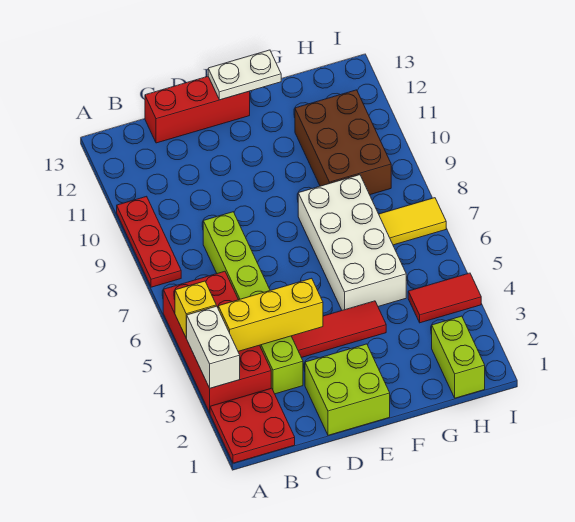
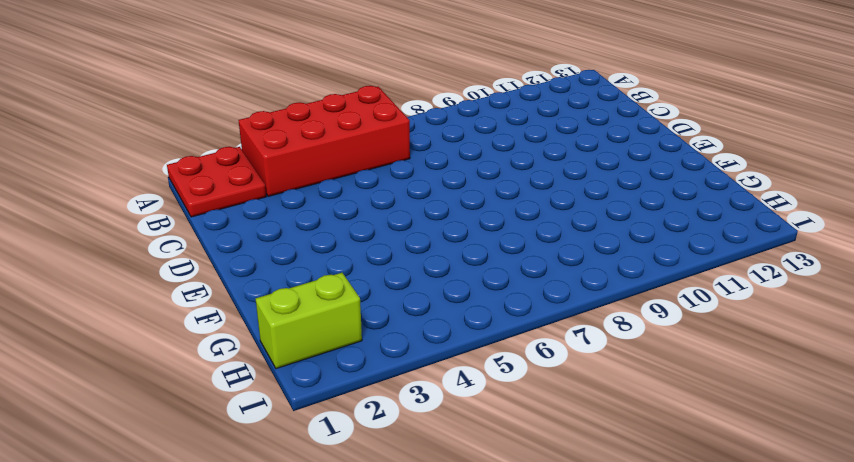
none -> red plate A8:A10 level 1
none -> lime brick C3:C8 level 1
none -> red brick C13:E13 level 1

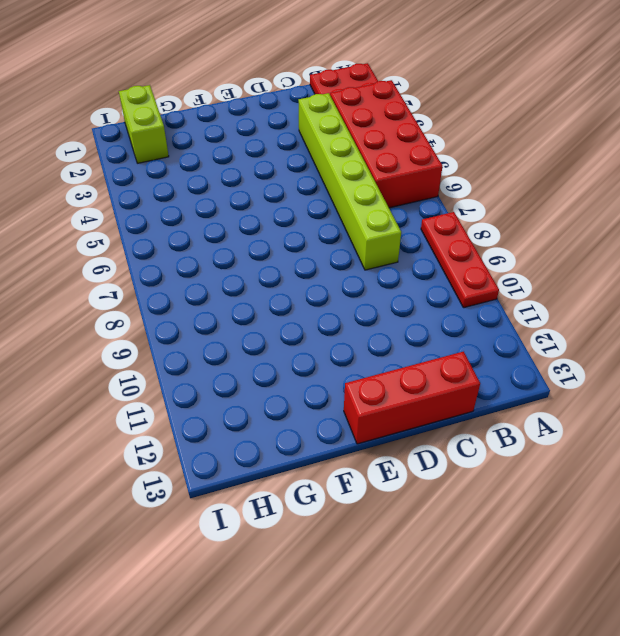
none -> lime brick D1:E2 level 1
none -> red tile D4:F4 level 1
none -> white brick F5:G8 level 1

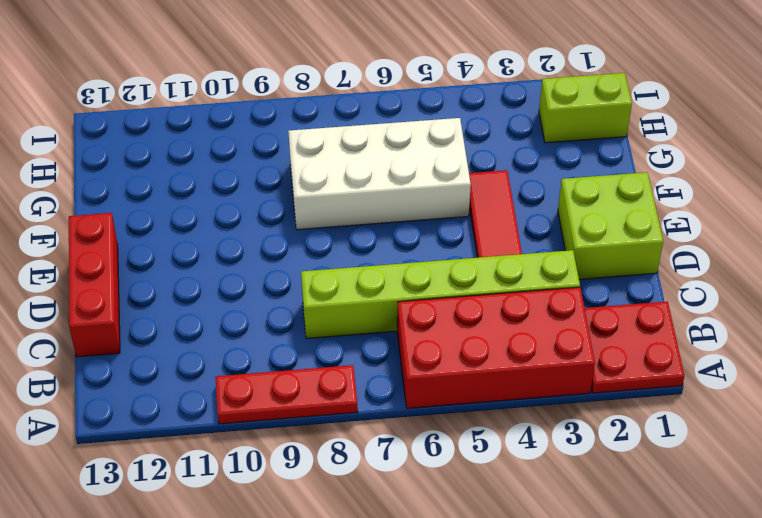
none -> brown brick G9:H11 level 1
none -> red tile H4:I4 level 1
none -> yellow tile H7:I7 level 1

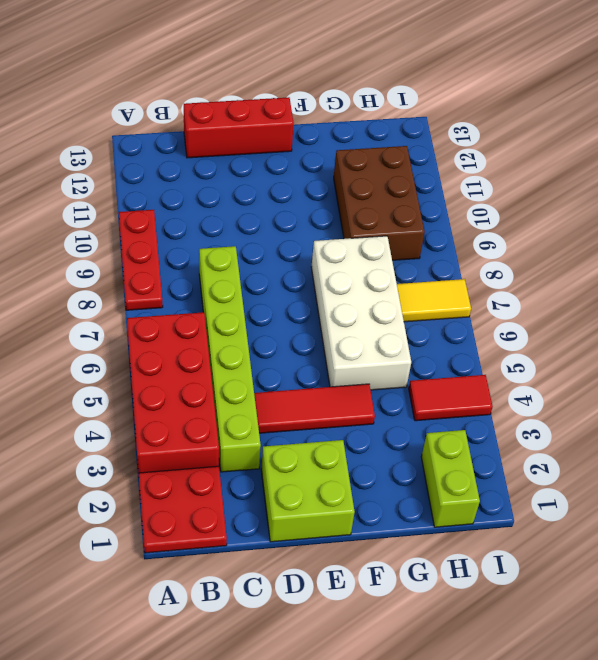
none -> white brick A3:A4 level 2
none -> yellow brick A5 level 2
none -> yellow brick B4:D4 level 2

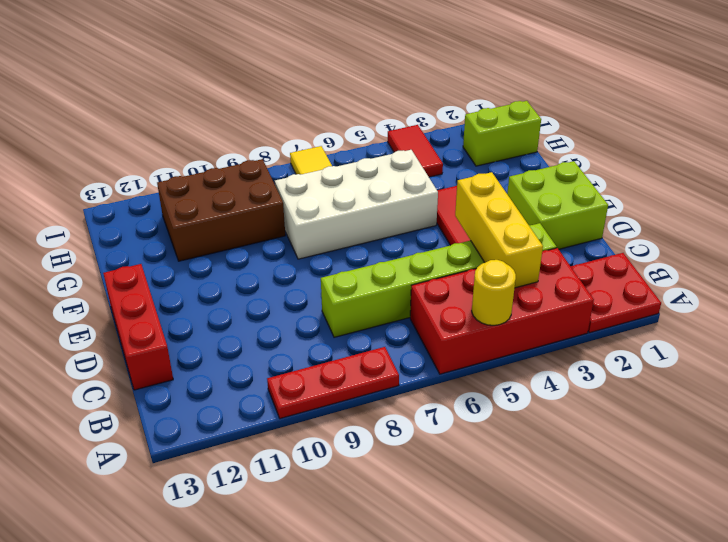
yellow round brick A5 level 2 -> yellow brick A5 level 2
none -> white brick A3:A4 level 2
none -> white plate E13:F13 level 2

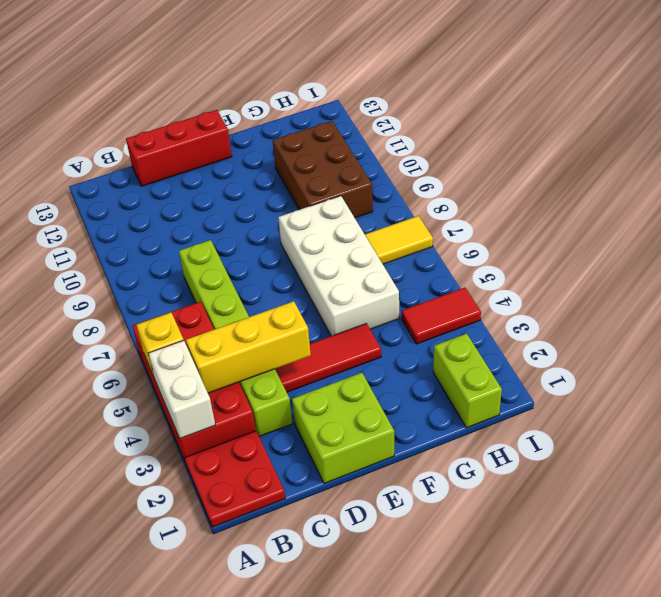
none -> red plate A8:A10 level 1
none -> white plate E13:F13 level 2

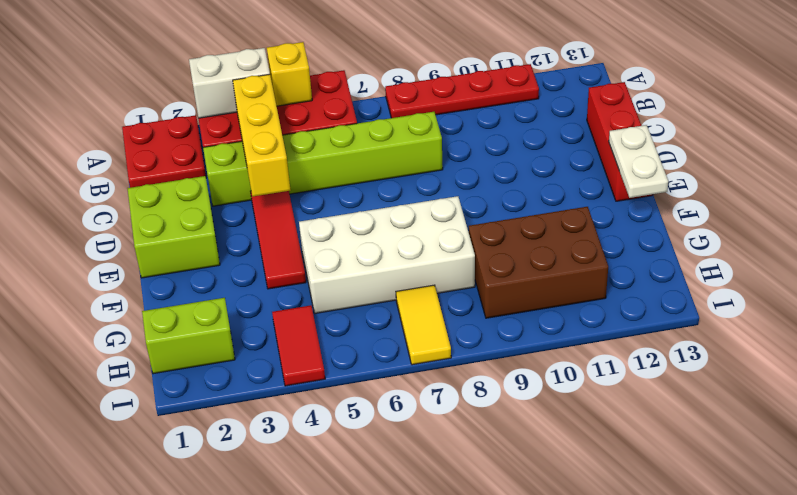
red plate A8:A11 level 1 -> red plate A8:A10 level 1

